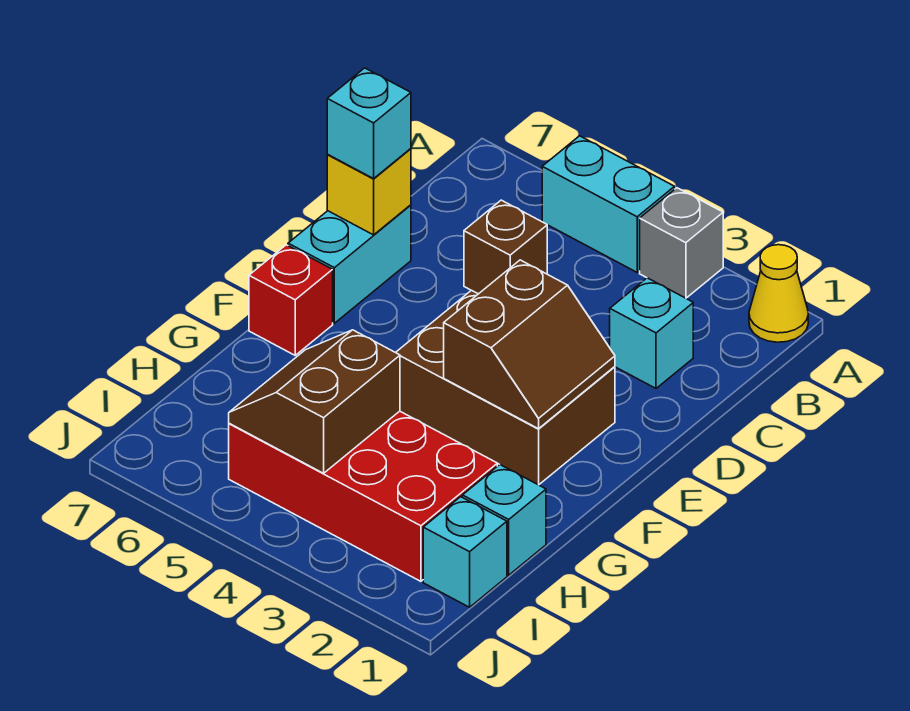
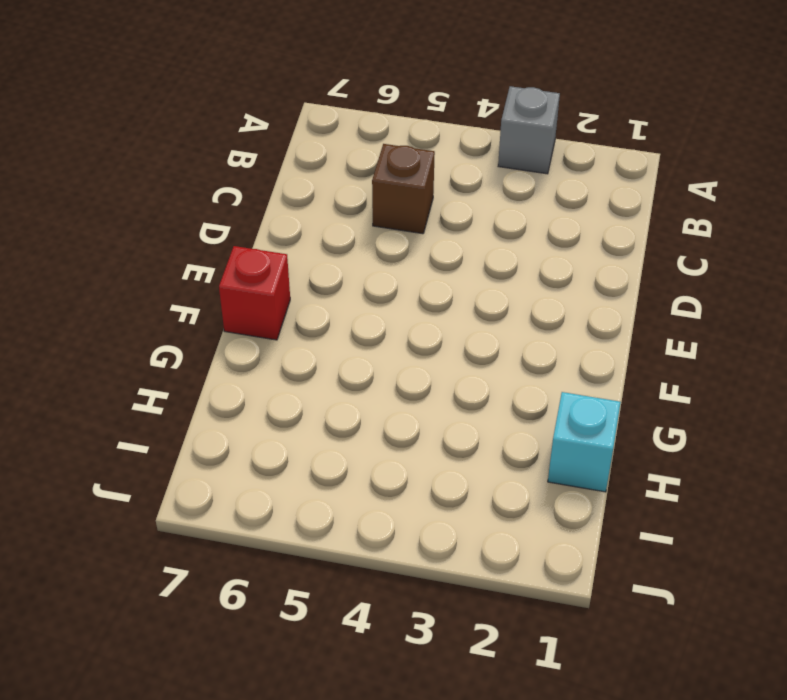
none -> yellow cone A1 level 1
none -> cyan brick A4:A5 level 1
none -> cyan brick C2 level 1

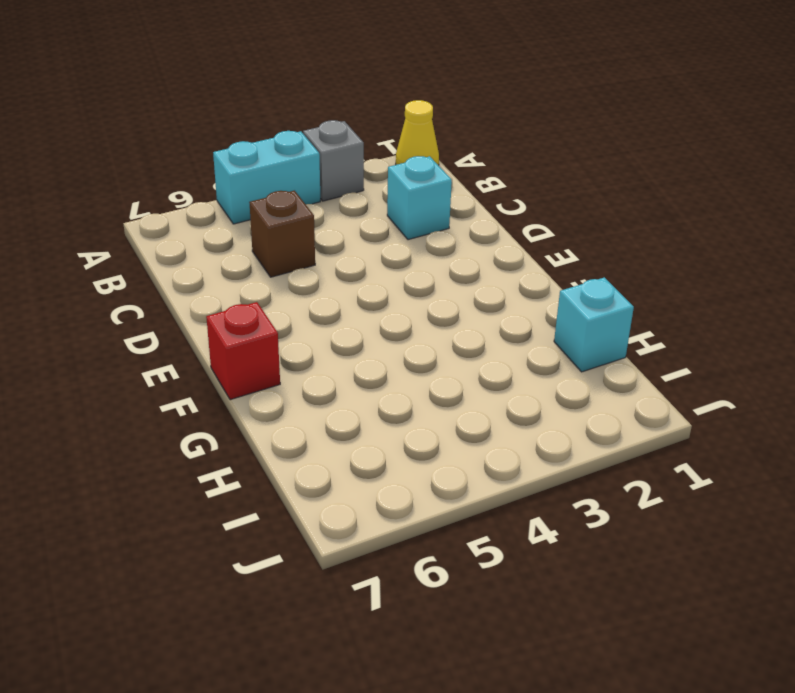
none -> cyan brick D7:E7 level 1
none -> brown brick E2:F4 level 1
none -> red brick H2:I5 level 1

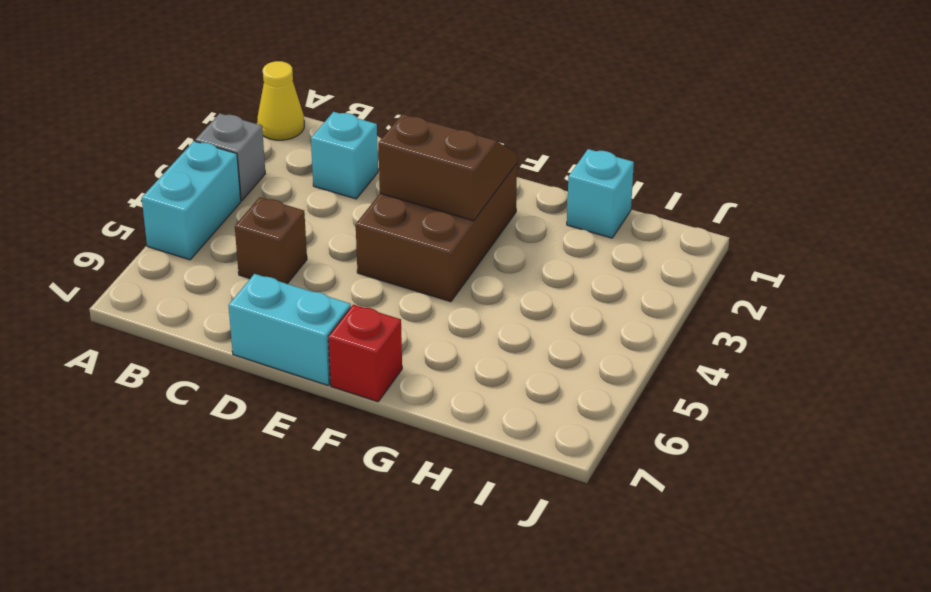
none -> red brick H2:I5 level 1
none -> cyan brick I1 level 1
none -> yellow brick D7 level 2

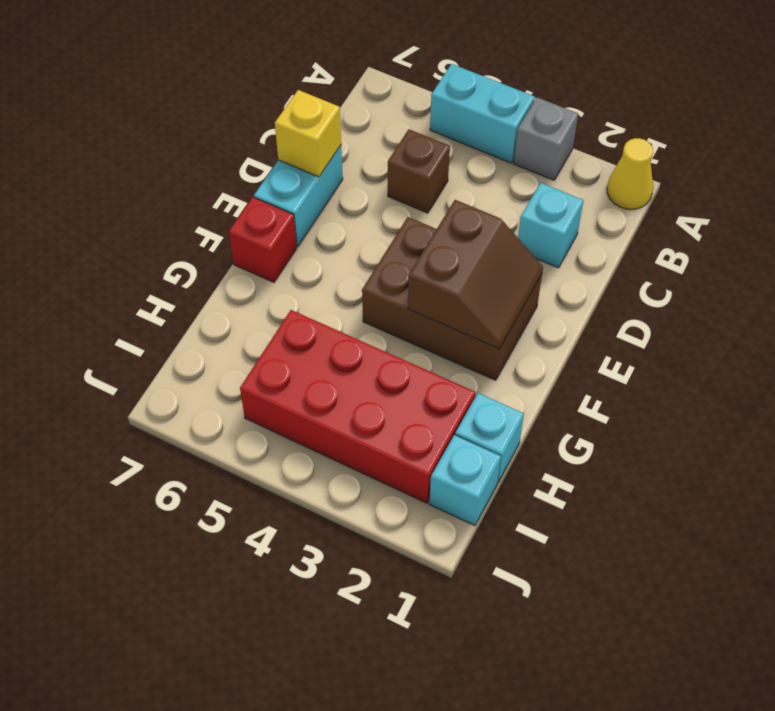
none -> brown slope H4:I5 level 2 top 4
none -> cyan brick D7 level 3

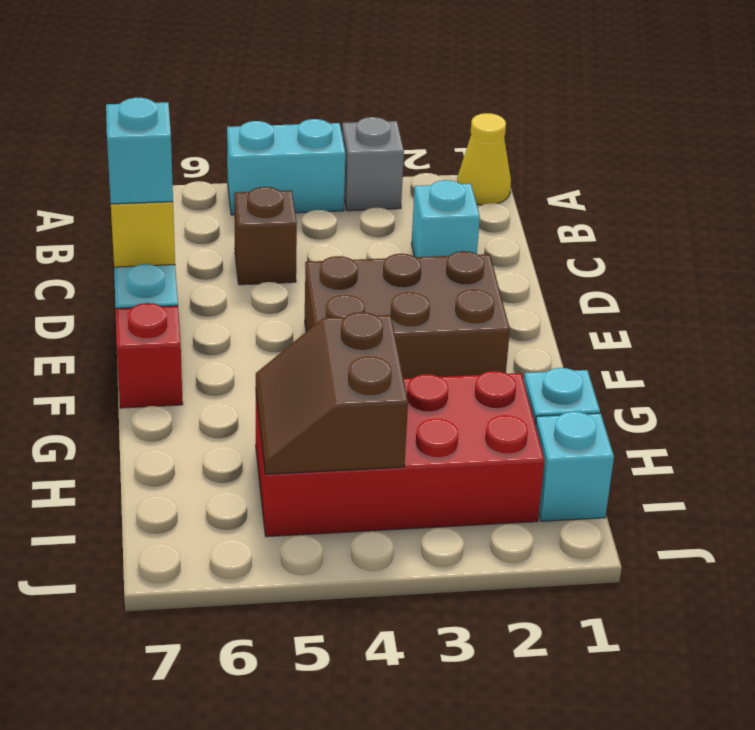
none -> brown slope E2:F3 level 2 top 3

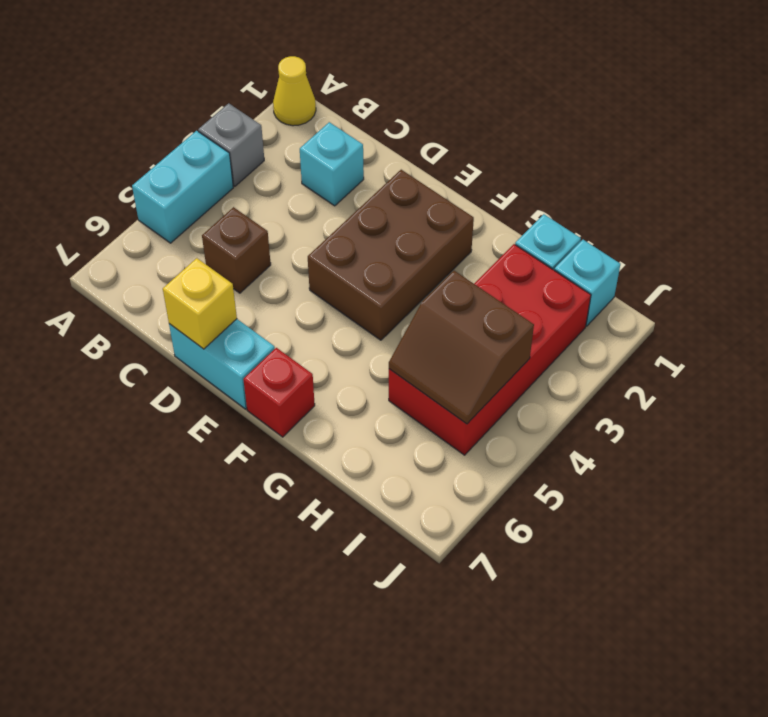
none -> brown slope E2:F3 level 2 top 3
none -> cyan brick D7 level 3

